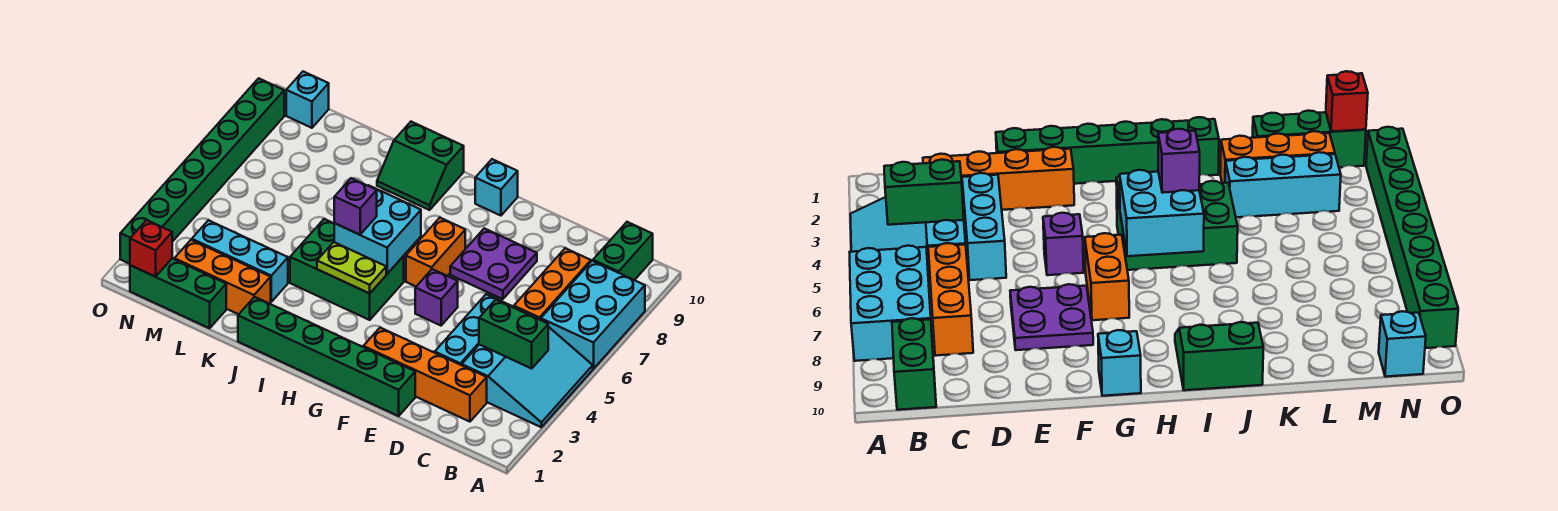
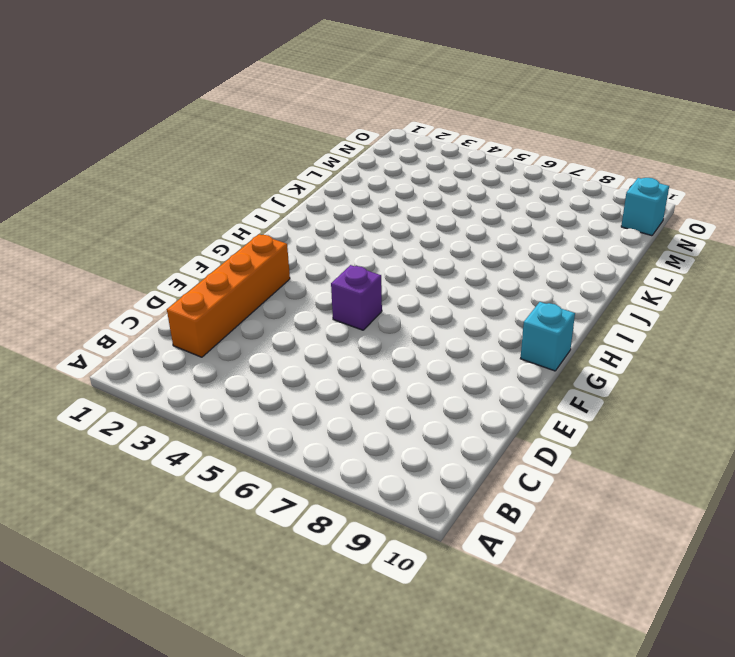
none -> cyan slope A3:C5 level 1 top C
none -> cyan brick A6:B8 level 1
none -> green brick B9:B10 level 1

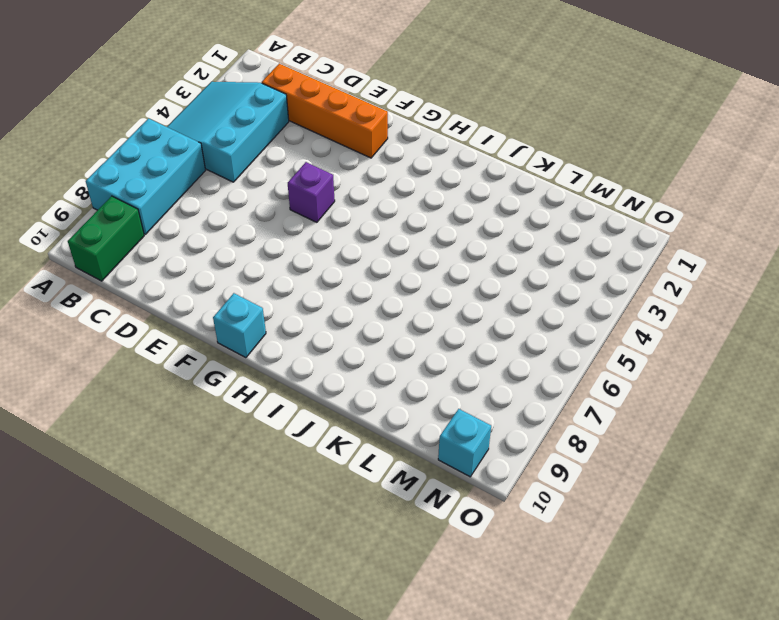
none -> orange brick C6:C8 level 1
none -> cyan brick D3:D5 level 1
none -> green brick E1:J1 level 1

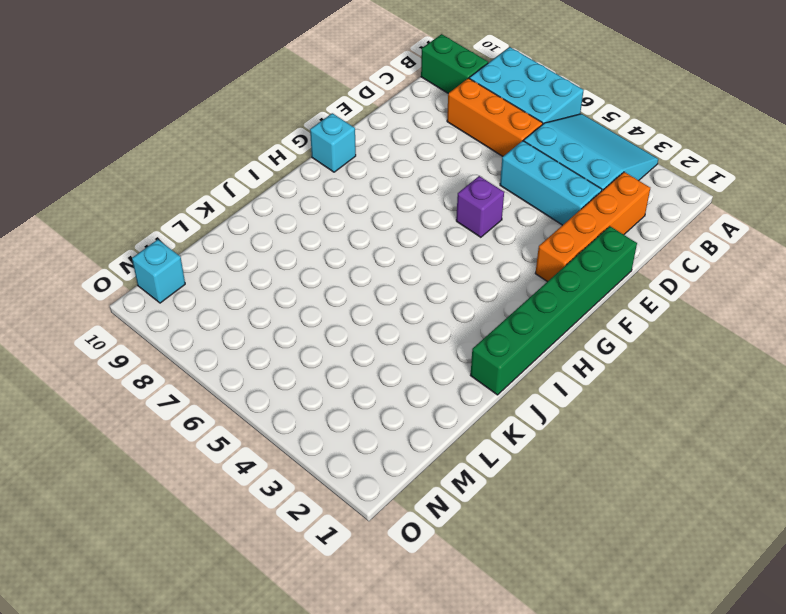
none -> purple plate E7:F8 level 1
none -> orange brick G6:G7 level 1
none -> green brick H4:J5 level 1

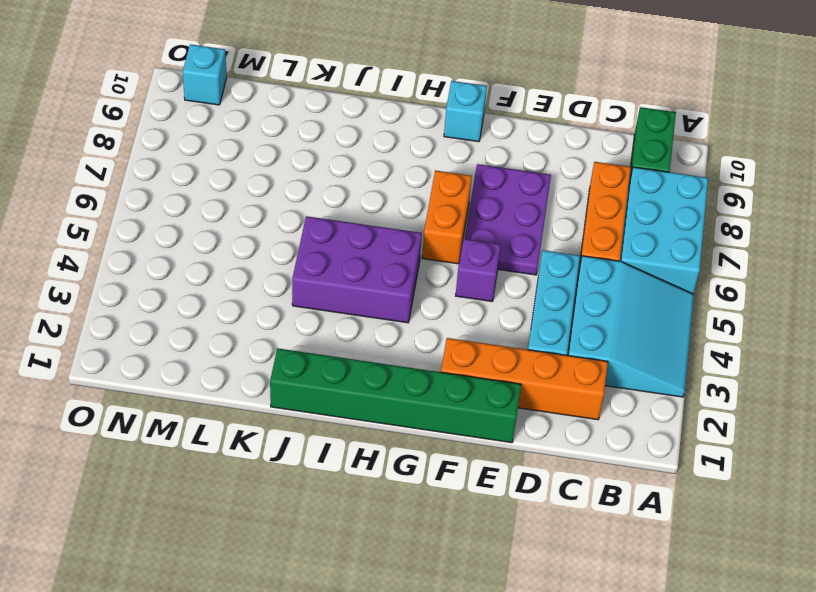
purple plate E6:F8 level 1 -> purple plate E7:F8 level 1
purple brick H4:J5 level 1 -> green brick H4:J5 level 1
none -> green slope I9:J10 level 1 top 10
none -> orange brick K2:M2 level 1
none -> cyan brick K3:M3 level 1

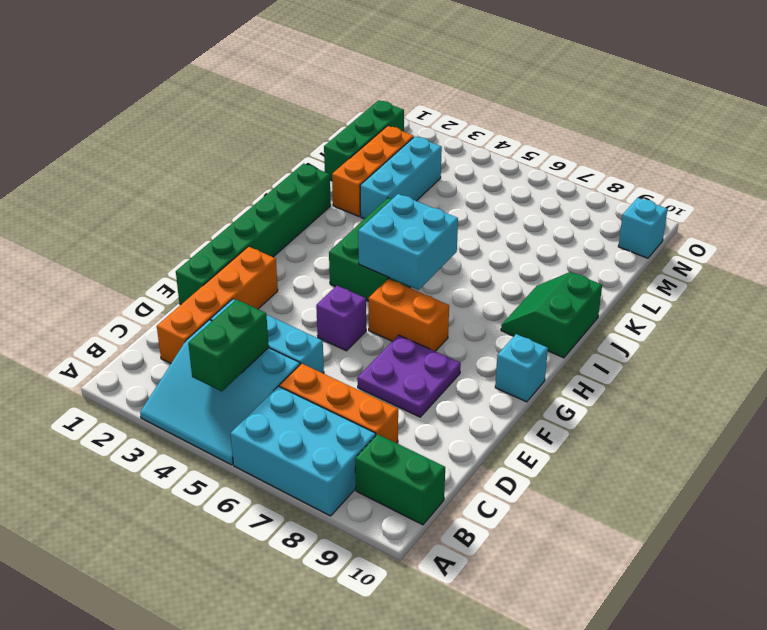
none -> green brick O2:O9 level 1
none -> lime plate H4:I4 level 2
none -> red brick N1 level 2

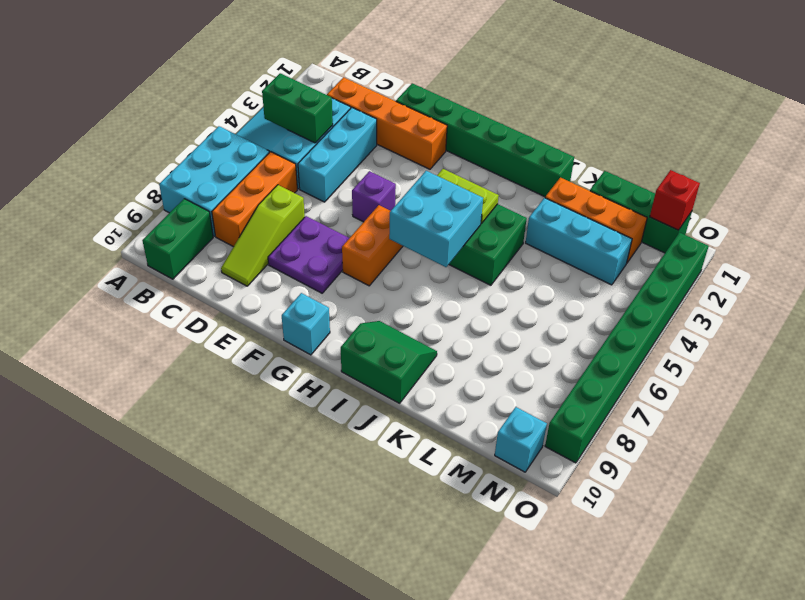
lime slope D7:D9 level 1 top 7 -> none
none -> purple brick I5 level 3

